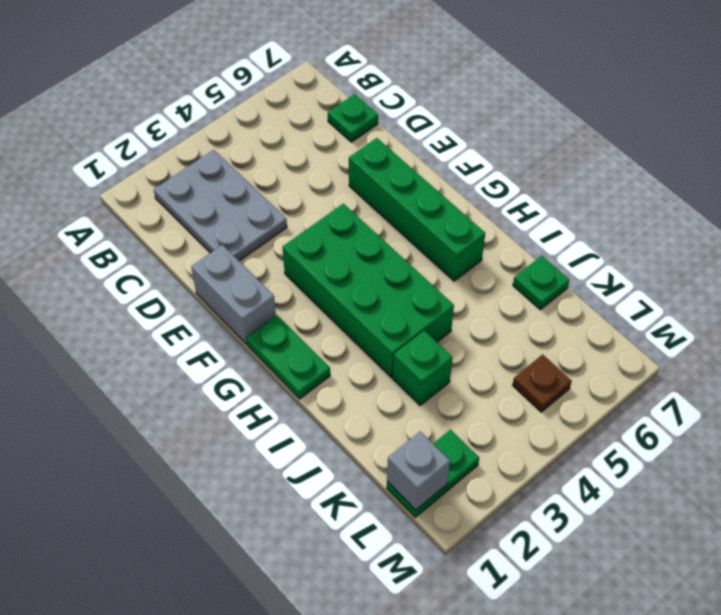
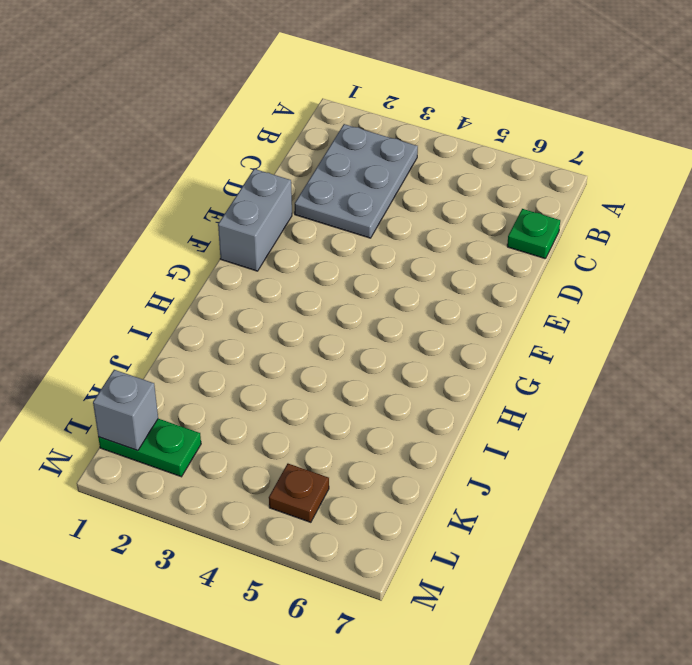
none -> green brick E6:H6 level 1
none -> green brick F3:I4 level 1

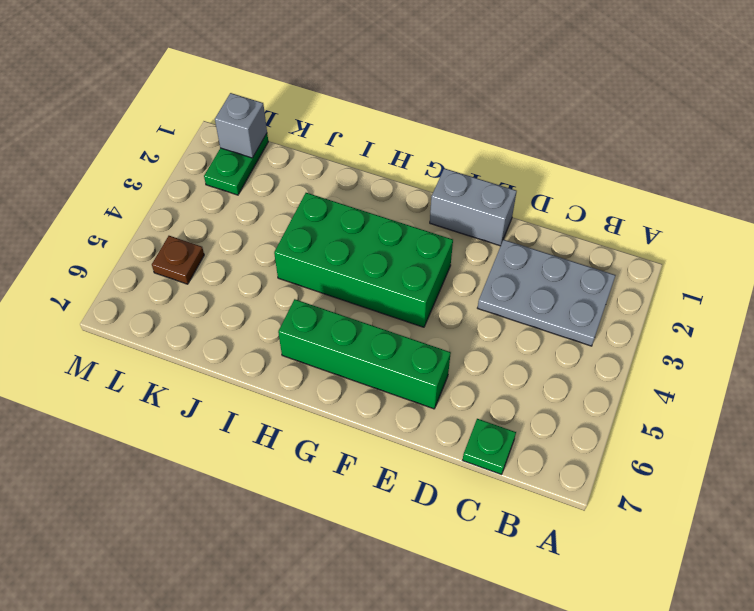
none -> green plate G1:H1 level 1
none -> green brick J3 level 1

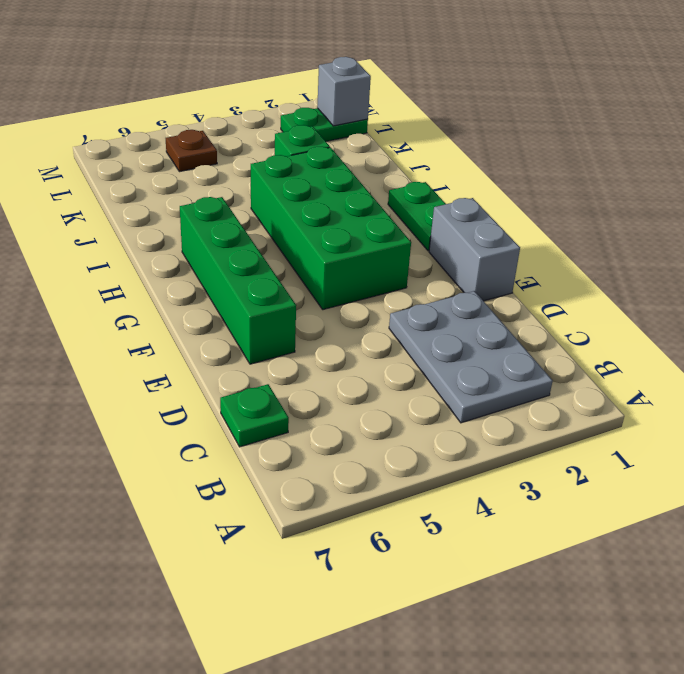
none -> green plate J7 level 1

